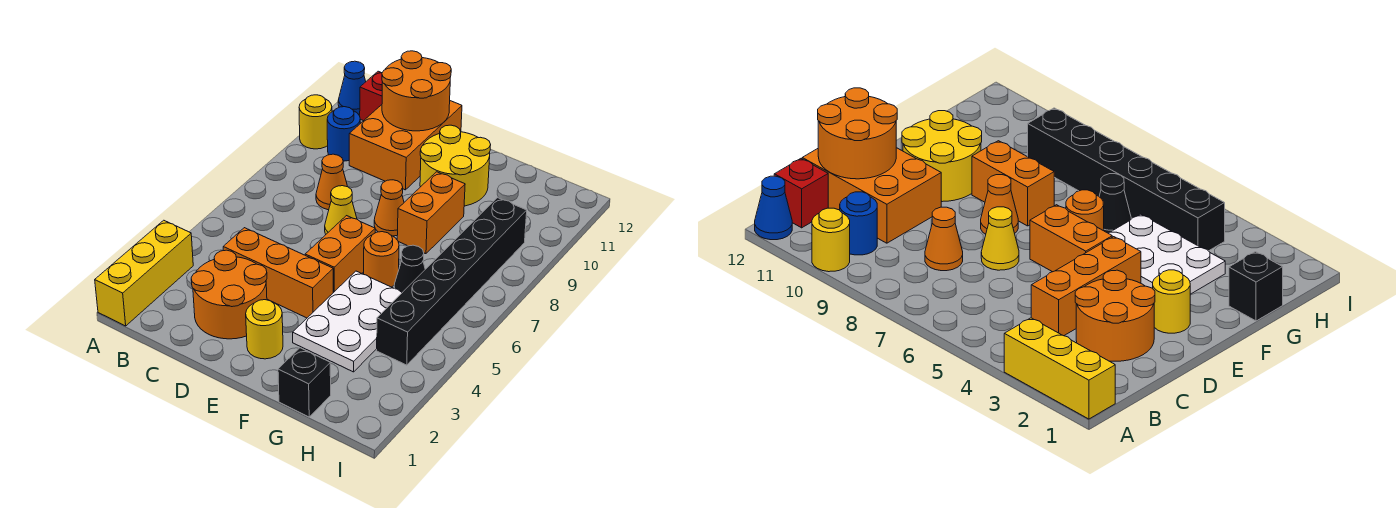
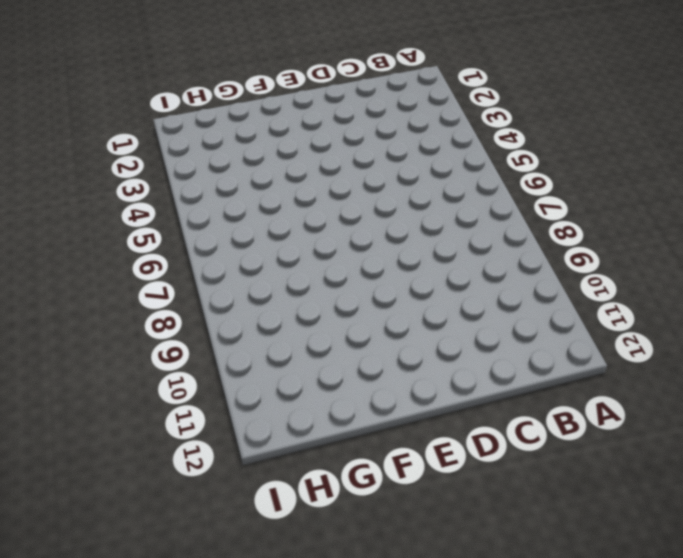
none -> yellow brick A1:A3 level 1
none -> yellow round brick A10 level 1
none -> blue cone A12 level 1

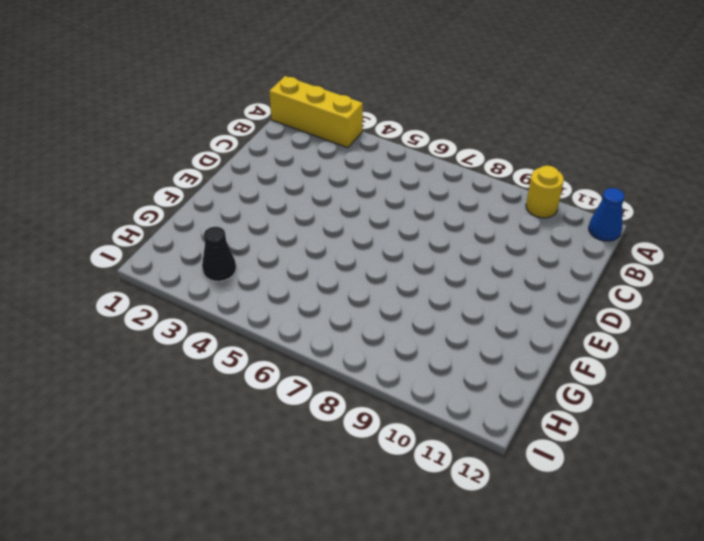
black cone H3 level 1 -> black cone G6 level 1
none -> blue round brick B10 level 1
none -> red brick B12 level 1
none -> orange round brick C2:D3 level 1

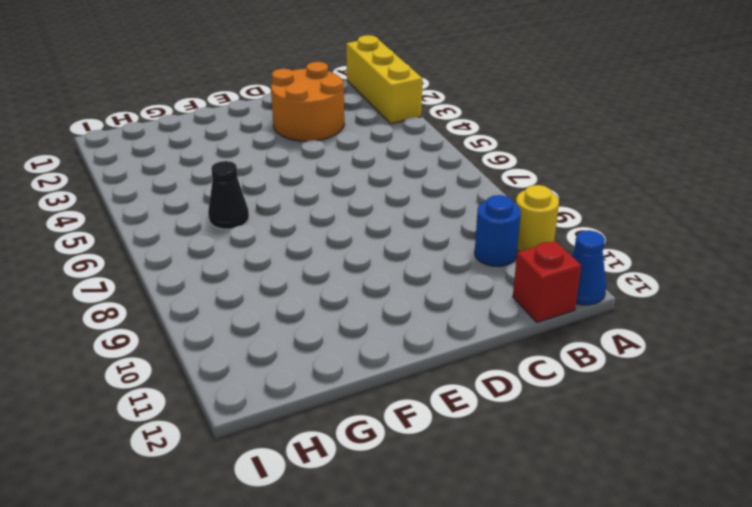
none -> orange brick C4:E4 level 1
none -> orange cone C8 level 1
none -> orange brick C10:D12 level 1

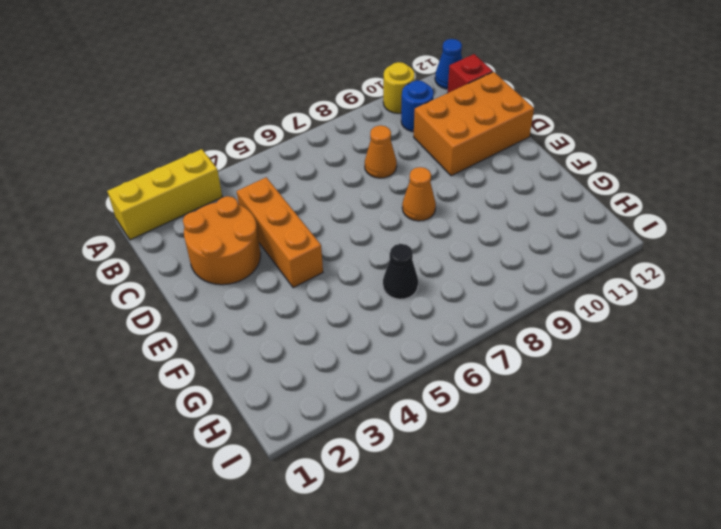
none -> yellow cone D7 level 1
none -> yellow round brick E2 level 1
none -> orange brick E5:E6 level 1

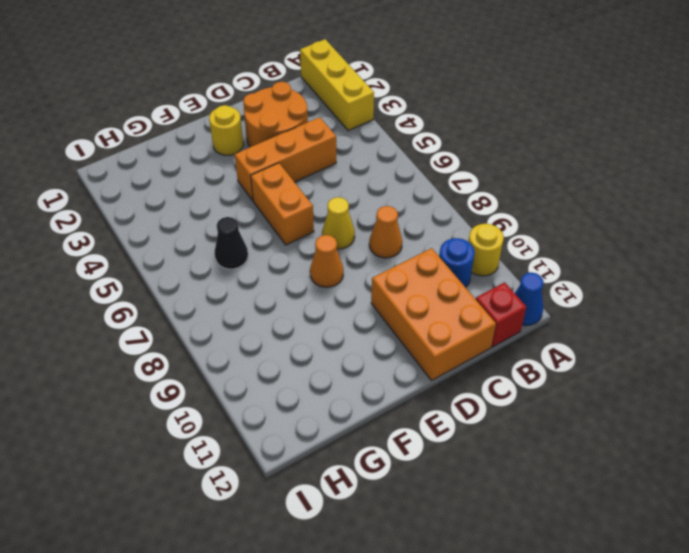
none -> yellow round brick E10:F11 level 1
none -> white plate F3:G5 level 1
none -> orange round brick F6 level 1

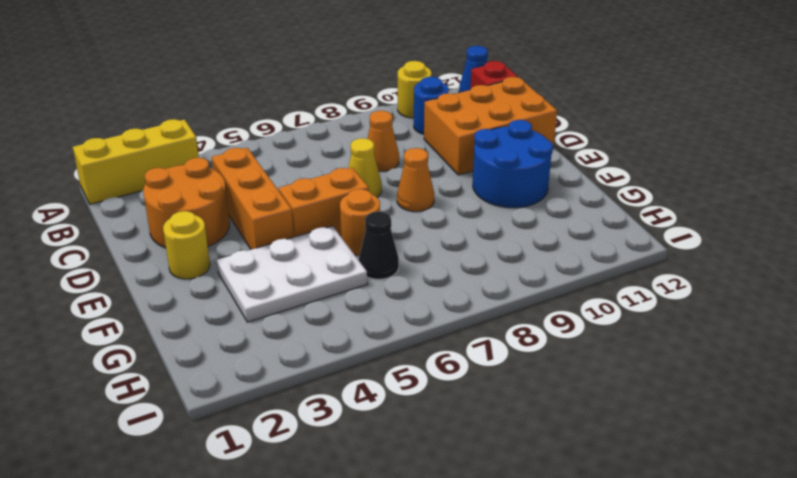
blue round brick E10:F11 level 1 -> yellow round brick E10:F11 level 1
none -> orange brick F8:F9 level 1
none -> black brick G1 level 1
none -> black brick H4:H9 level 1

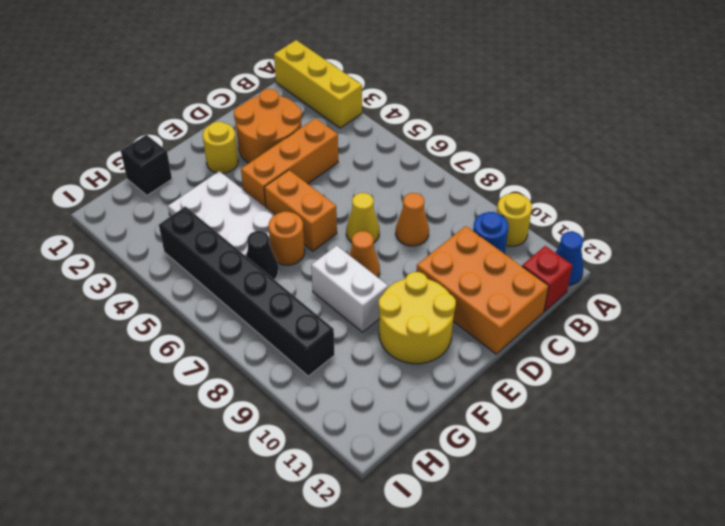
white brick F8:F9 level 1 -> orange brick F8:F9 level 1
none -> orange round brick C11:D12 level 2

